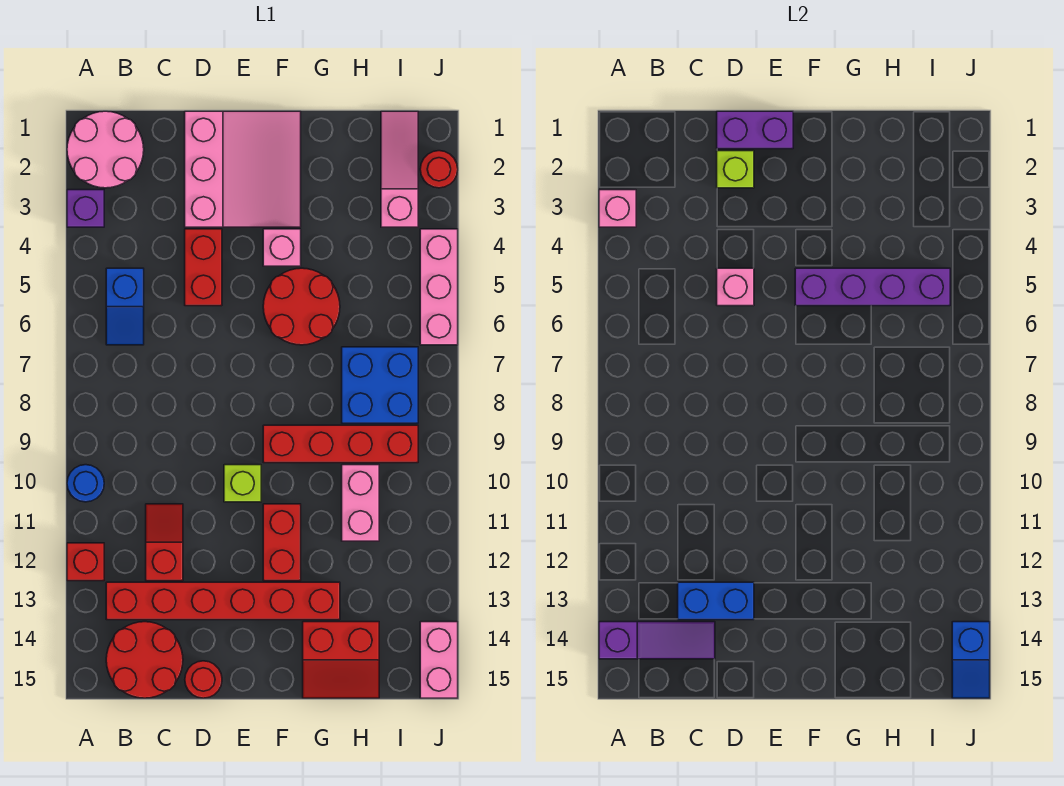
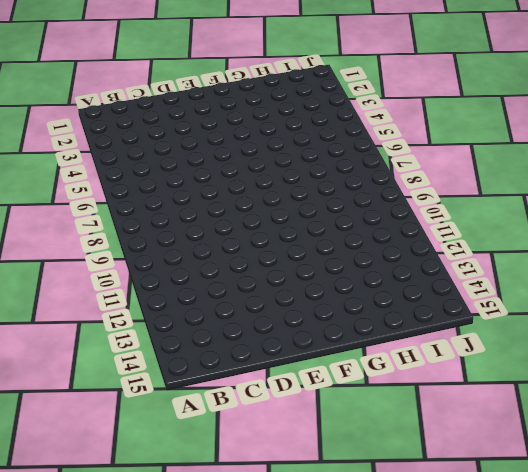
none -> pink round brick A1:B2 level 1
none -> purple brick A3 level 1
none -> blue round brick A10 level 1
none -> red brick A12 level 1

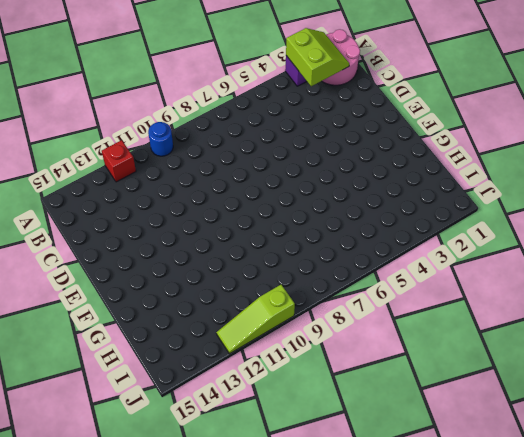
lime slope A2:B3 level 2 top 3 -> pink brick A3 level 2
lime slope J10:J12 level 1 top 10 -> none
none -> blue slope B5:B6 level 1 top 5
none -> red brick B13:G13 level 1
none -> red round brick B14:C15 level 1
none -> red slope C11:C12 level 1 top 12

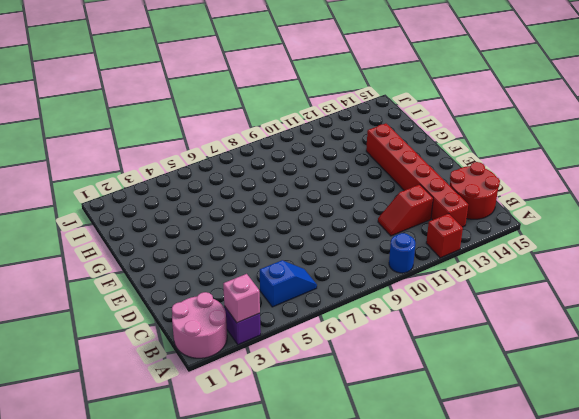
none -> pink slope D1:F3 level 1 top D
none -> red brick D4:D5 level 1
none -> red round brick D15 level 1
none -> lime brick E10 level 1

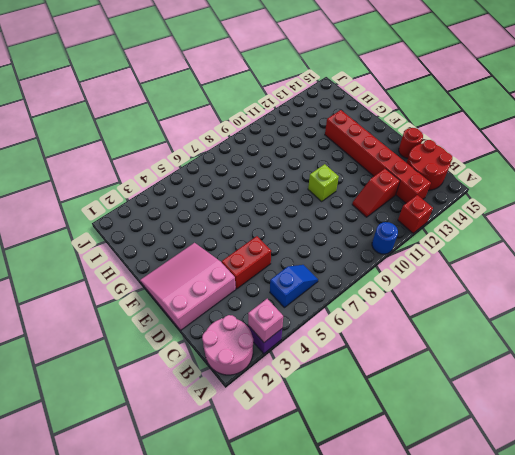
none -> pink brick F4 level 1
none -> red round brick F5:G6 level 1
none -> red brick F9:I9 level 1
none -> red brick F11:F12 level 1

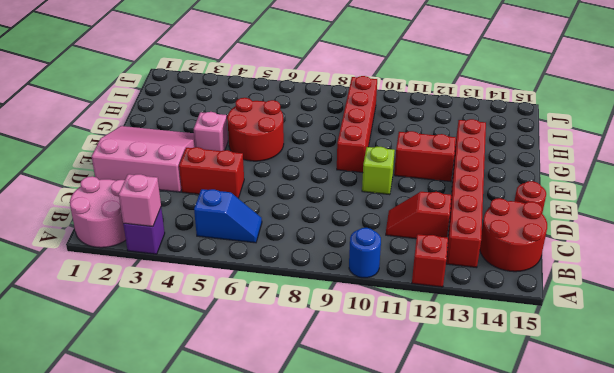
none -> red slope G14:H15 level 1 top 14
none -> blue brick H7:I8 level 1
none -> pink brick H10:H11 level 1
none -> pink slope I1:I3 level 1 top 3

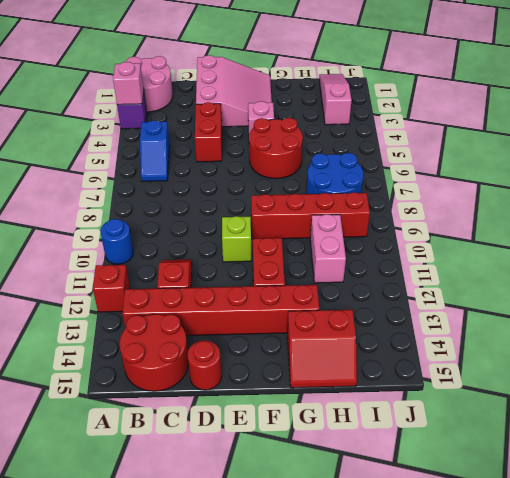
blue round brick H7:I8 level 1 -> blue brick H7:I8 level 1
none -> red round brick J2 level 1
none -> pink brick J4:J6 level 1
none -> pink brick J14:J15 level 1
none -> purple slope A14:C14 level 2 top A

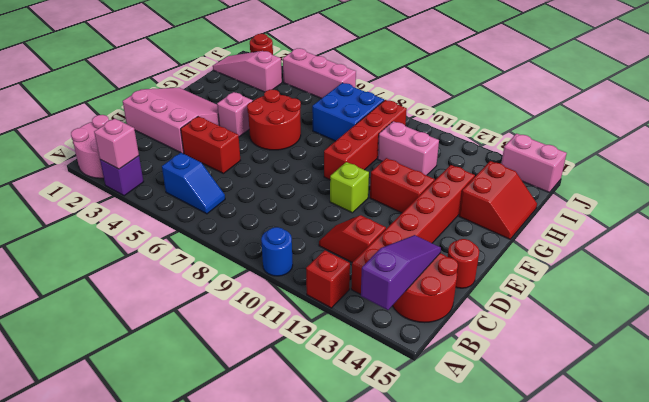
none -> blue brick C13:D13 level 2
none -> purple brick D1:E1 level 2
none -> lime brick D2 level 2
none -> pink brick D5 level 2

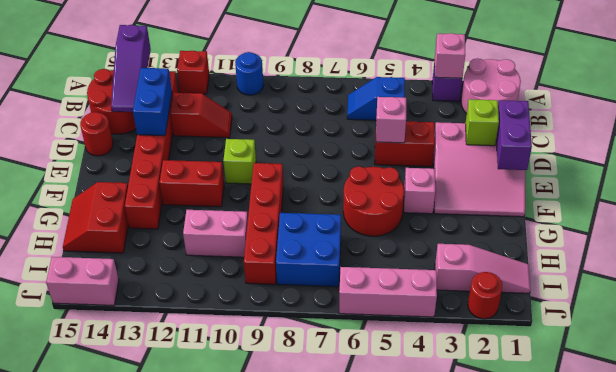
none -> purple brick F5:I5 level 2
none -> blue slope J14:J15 level 2 top 14

